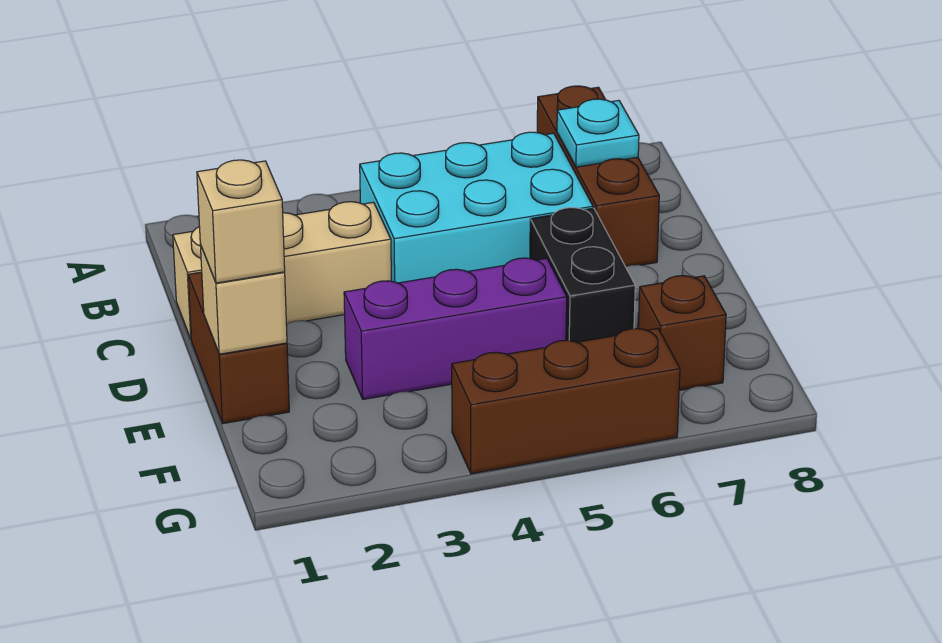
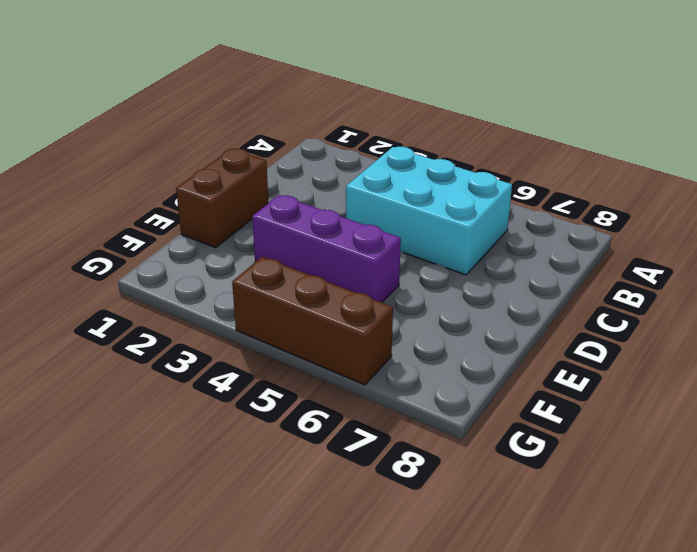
none -> brown brick A7:C7 level 1
none -> tan brick C1:C3 level 1

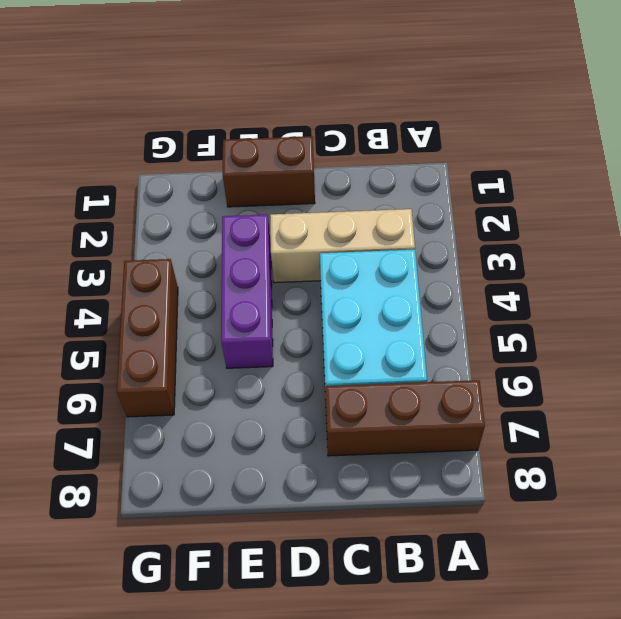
tan brick B3:D3 level 1 -> tan brick C1:C3 level 1
none -> black brick D6:E6 level 1
none -> brown brick F7 level 1

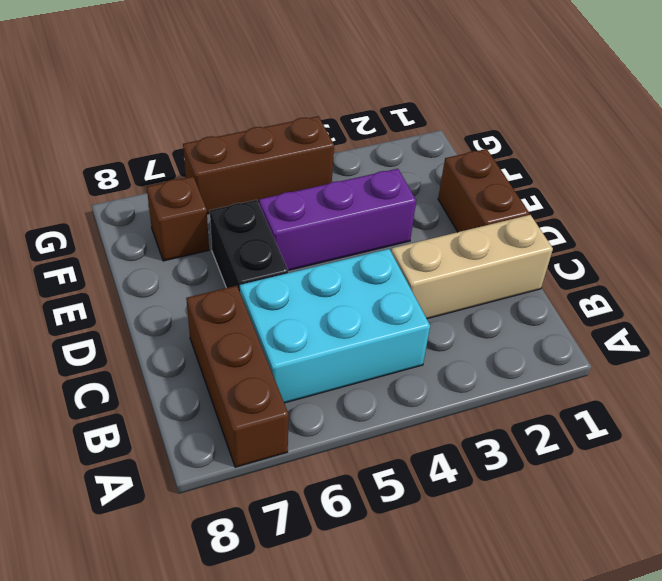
none -> cyan plate B7 level 2
none -> tan brick E1 level 2

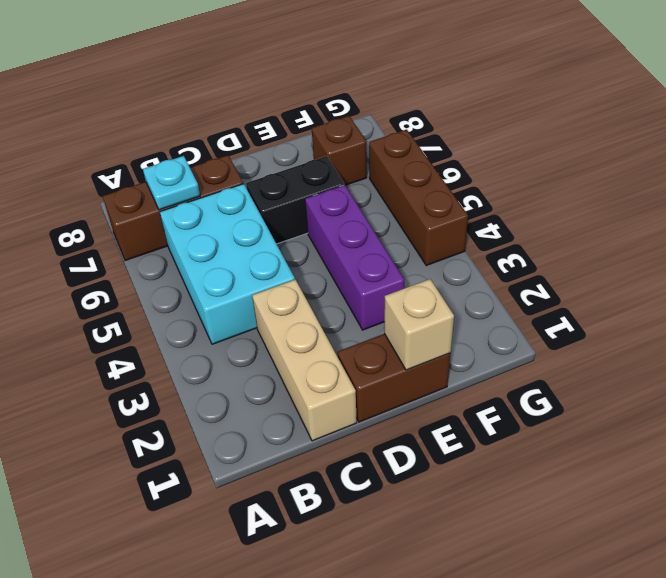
none -> tan brick E1 level 3

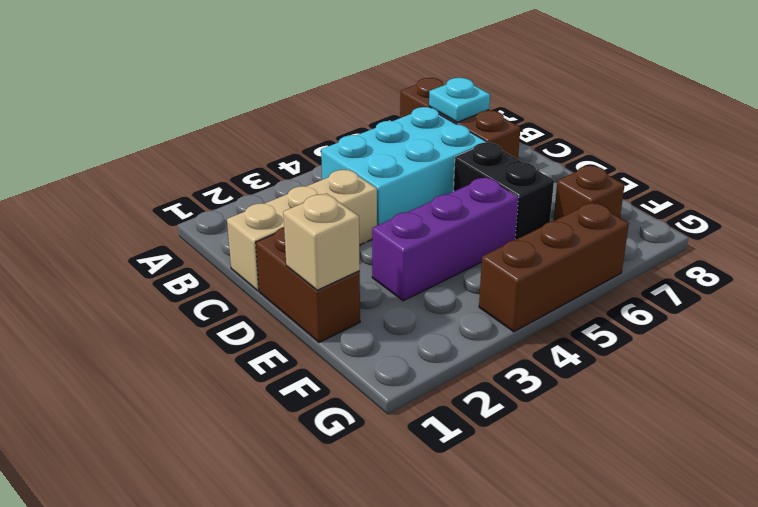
none -> tan brick E1 level 3

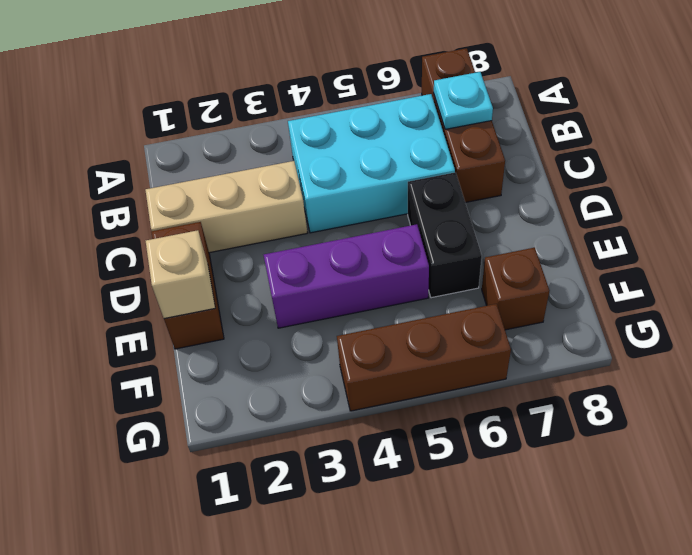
none -> tan brick E1 level 3

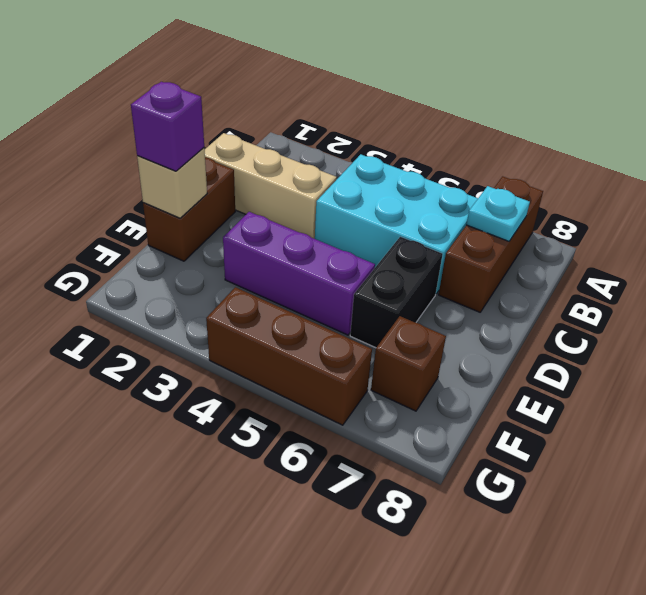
purple brick E1 level 3 -> tan brick E1 level 3

